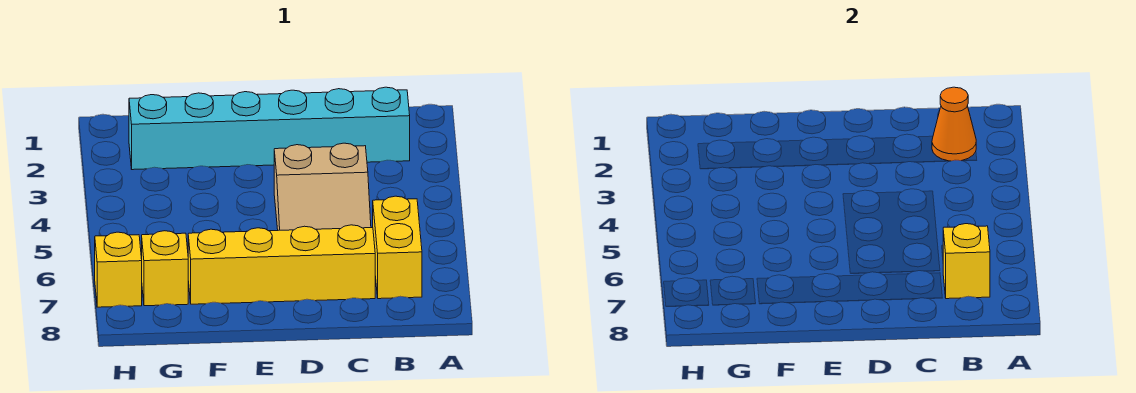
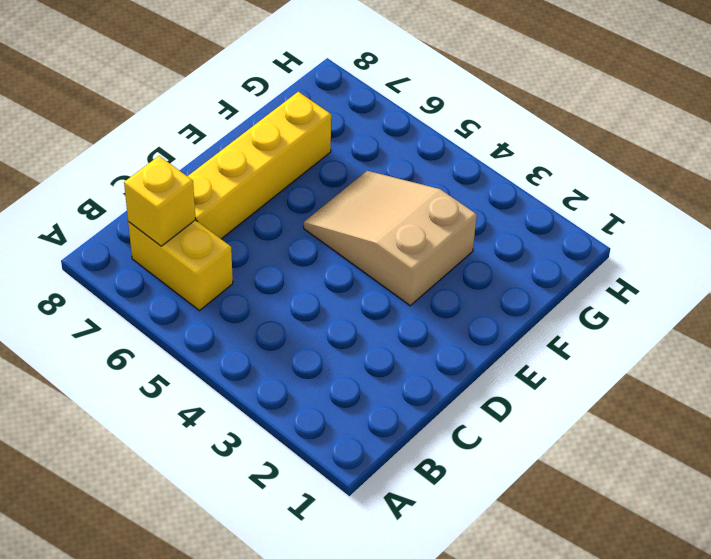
tan slope E3:F5 level 1 top 3 -> tan slope C4:D6 level 1 top 4
none -> cyan brick B2:G2 level 1
none -> yellow brick G7 level 1

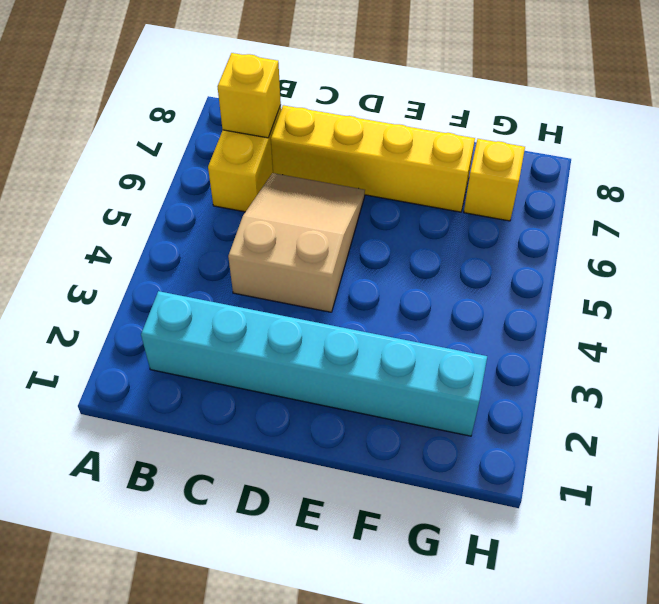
none -> yellow brick H7 level 1
none -> orange cone B2 level 2

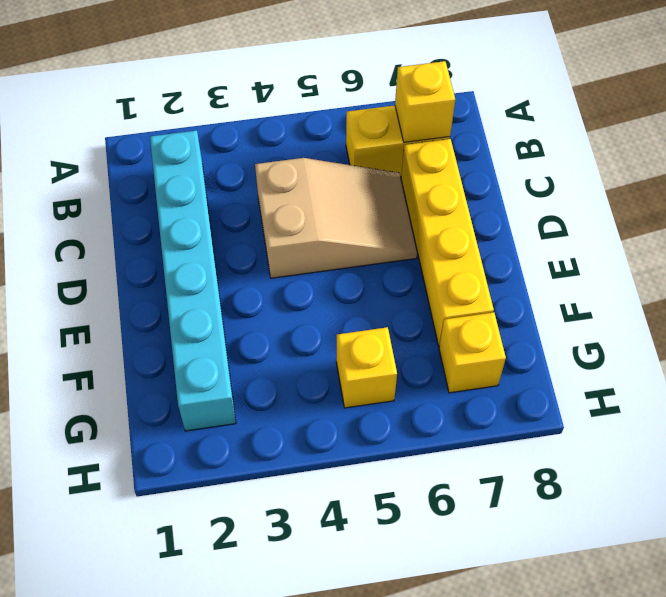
yellow brick G5 level 1 -> yellow brick H7 level 1
none -> orange cone B2 level 2

